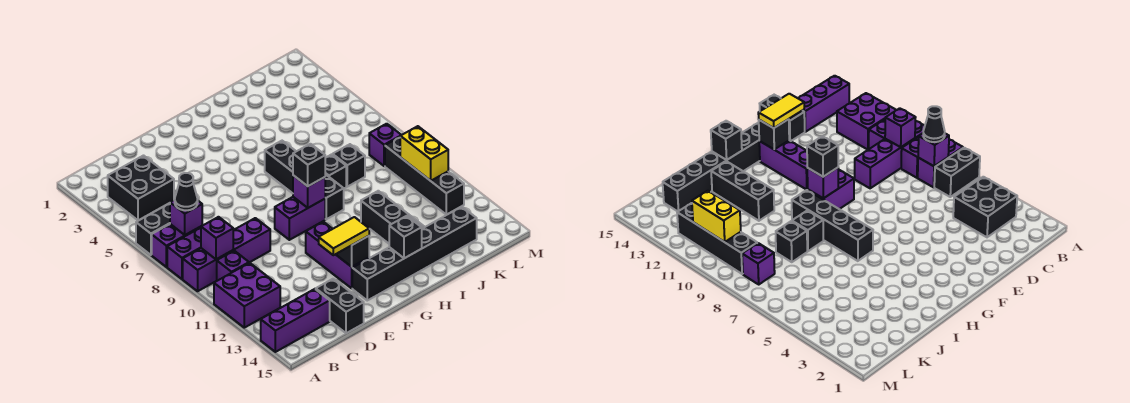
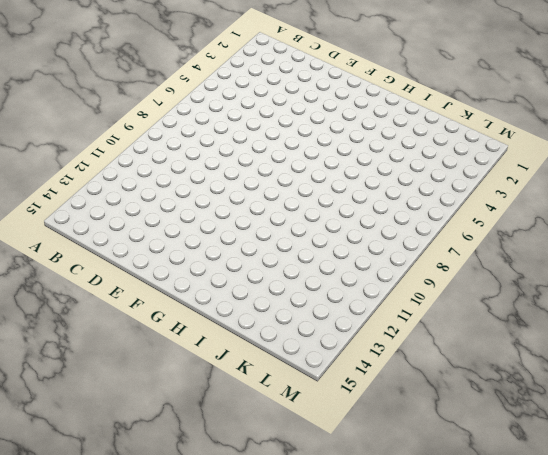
none -> black brick A6:B6 level 1
none -> purple brick A7:B7 level 1
none -> purple brick A8:B8 level 1

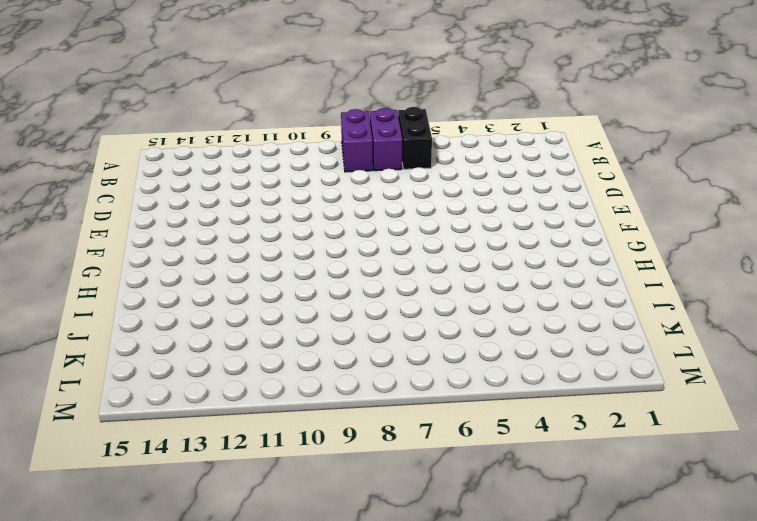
none -> purple brick A9:D9 level 1
none -> purple brick A11:B12 level 1
none -> purple brick A14:C14 level 1

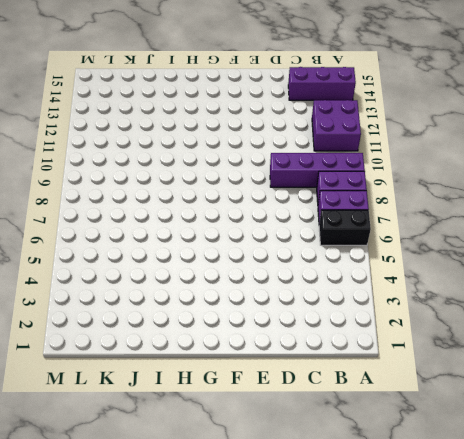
none -> black brick B3:C4 level 1
none -> purple brick B10 level 1
none -> black brick D14:D15 level 1

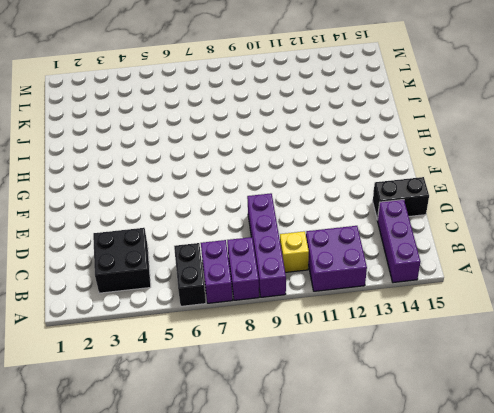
yellow brick B10 level 1 -> purple brick B10 level 1
none -> purple brick F9:G9 level 1
none -> purple brick F11:F13 level 1
none -> black brick F14:K14 level 1

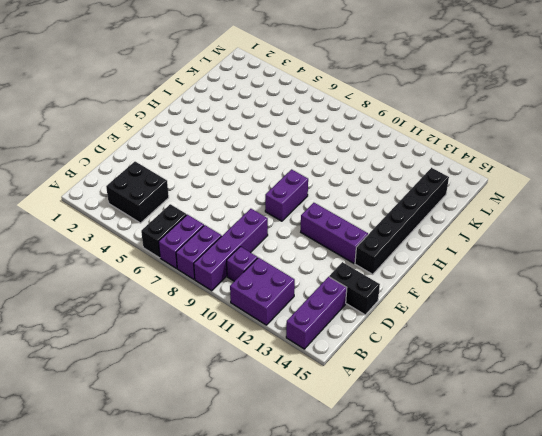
none -> black brick H6:H9 level 1
none -> black brick I8 level 1
none -> black brick I11:I13 level 1

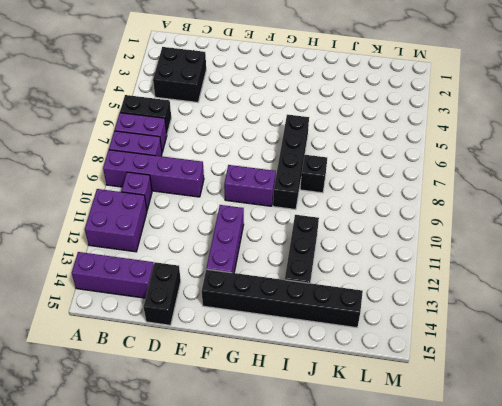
none -> black brick J8 level 1
none -> purple brick L8 level 1
none -> black brick L9:L12 level 1

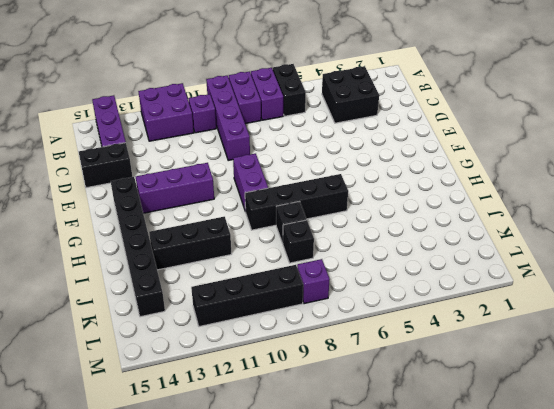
none -> purple brick B7 level 2
none -> purple brick B9 level 2
none -> black brick F13 level 2

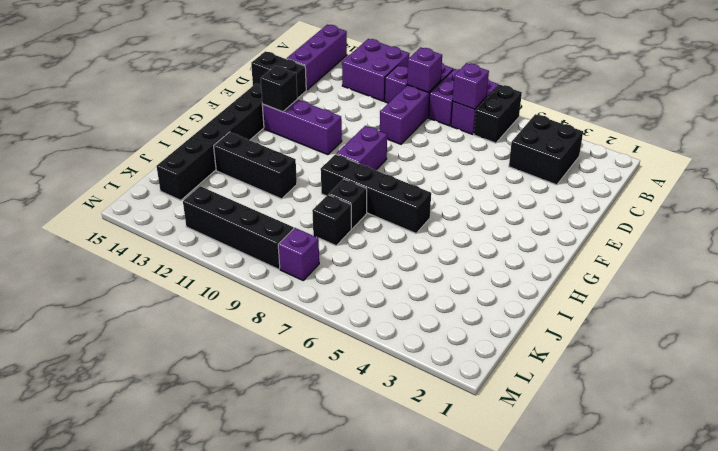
none -> purple brick G9 level 2
none -> black brick H14 level 2
none -> yellow brick L10:L11 level 2

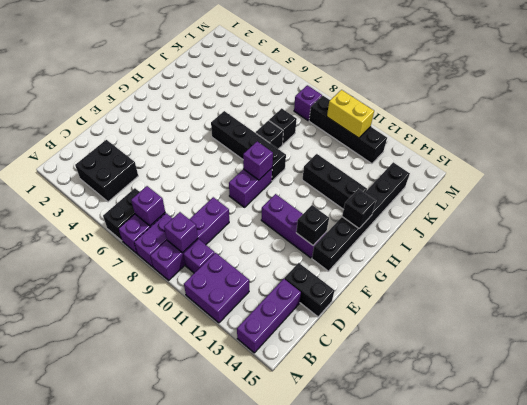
none -> black cone B7 level 3
none -> yellow tile E13:F13 level 3
none -> black brick G9 level 3

